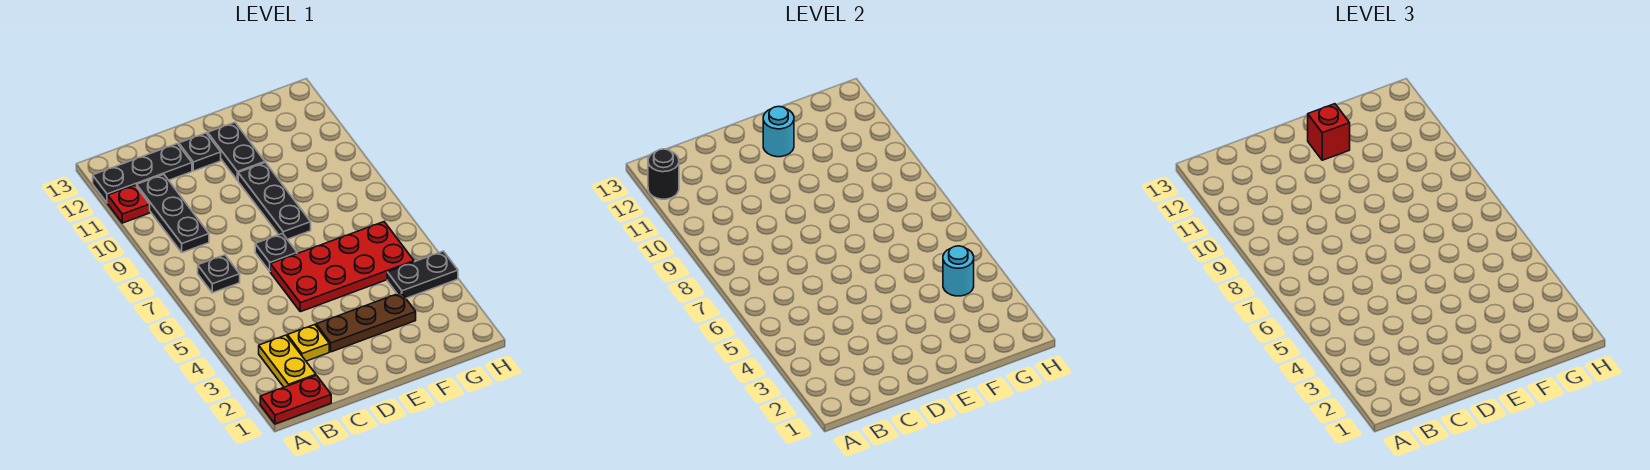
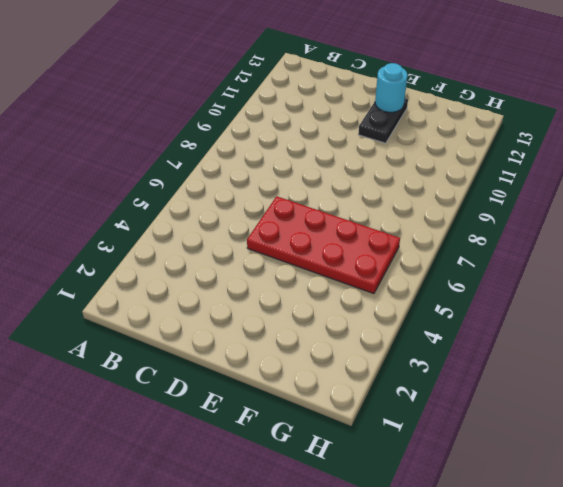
none -> red plate A1:B1 level 1
none -> red plate A11 level 1
none -> black plate A12:C12 level 1

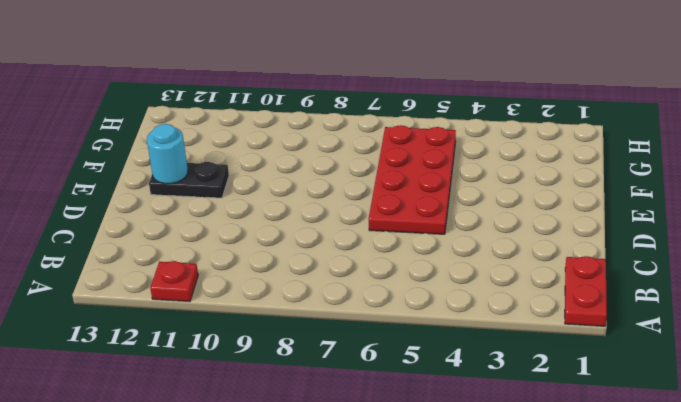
none -> black plate A12:C12 level 1
none -> yellow plate B2:B3 level 1
none -> black plate B7 level 1

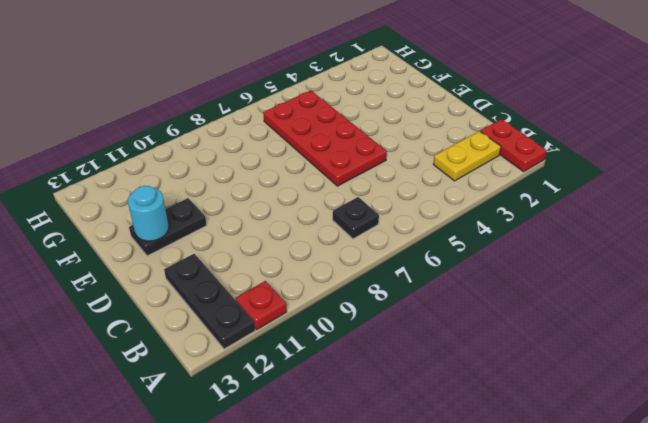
none -> black plate B9:B11 level 1
none -> yellow plate C3 level 1
none -> brown plate D3:F3 level 1

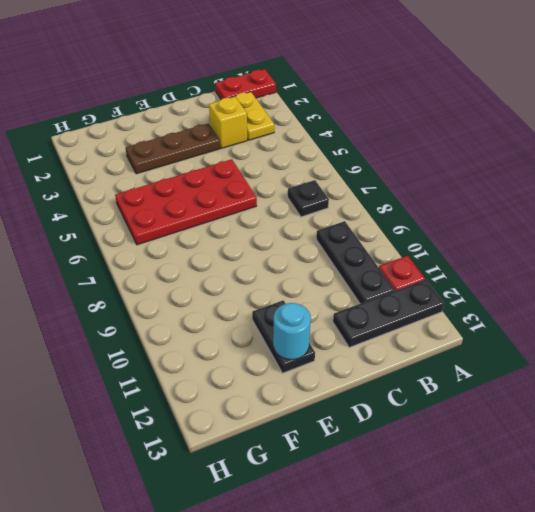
yellow brick C3 level 1 -> yellow plate C3 level 1
none -> black plate D7 level 1
none -> black plate D12 level 1
none -> black plate E8:E10 level 1

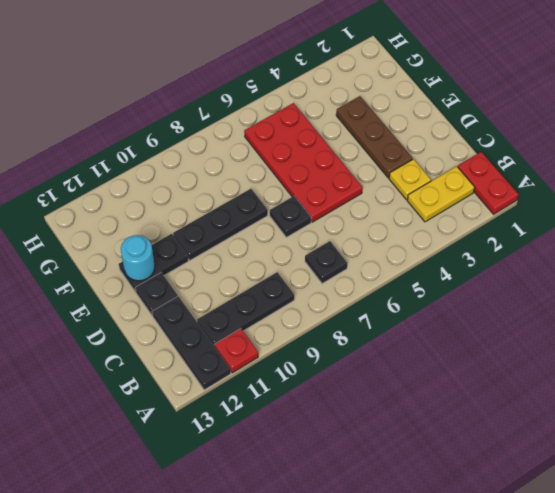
none -> black plate G4:H4 level 1
none -> black round brick A12 level 2
none -> cyan round brick G4 level 2

